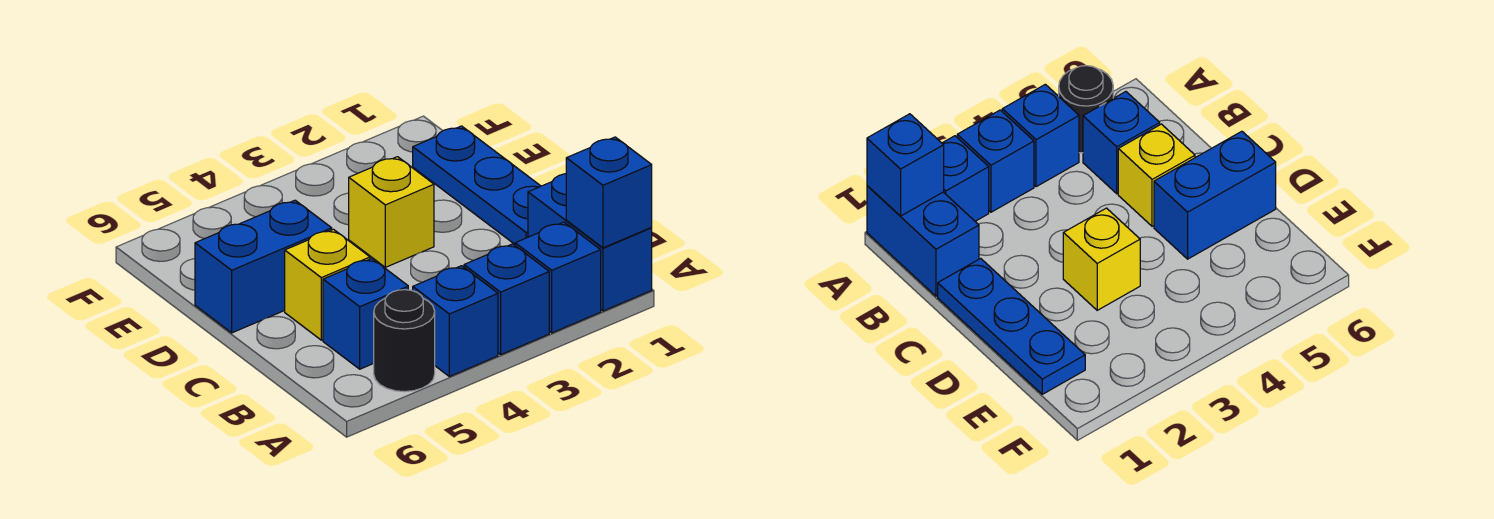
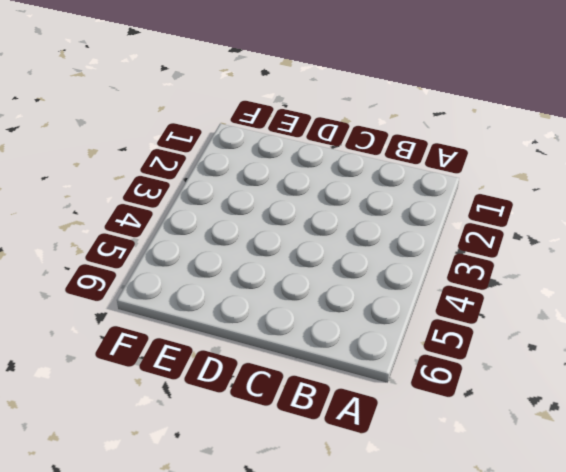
none -> blue brick A1:B1 level 1
none -> blue brick A2 level 1

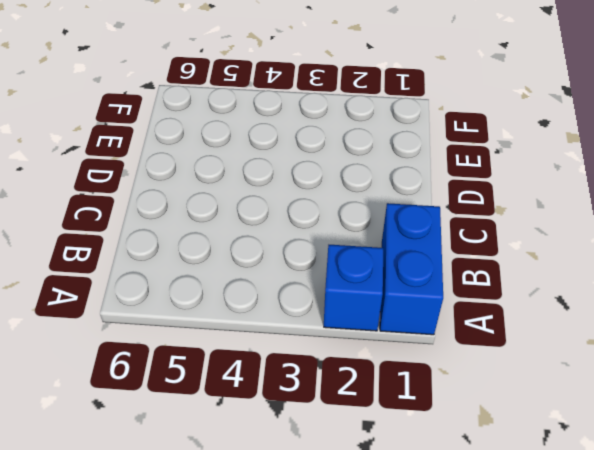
none -> blue brick A3 level 1
none -> blue brick A4 level 1

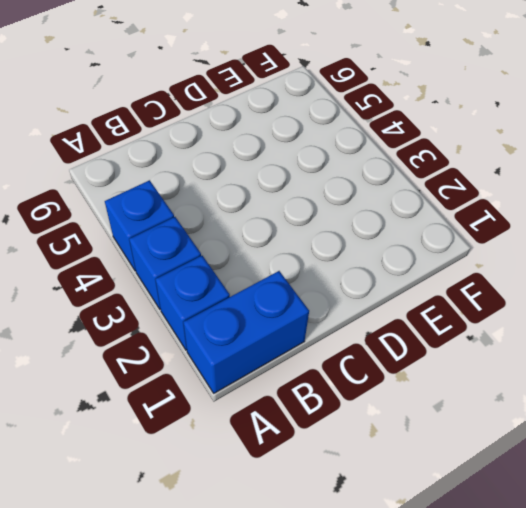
none -> black round brick A5 level 1
none -> blue brick B5 level 1

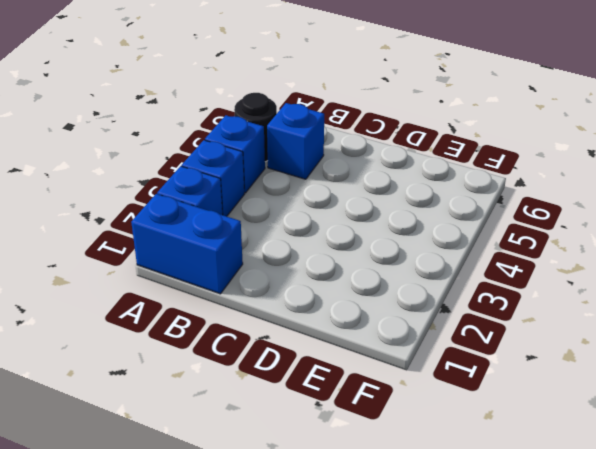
none -> blue plate C1:E1 level 1
none -> yellow brick C5 level 1

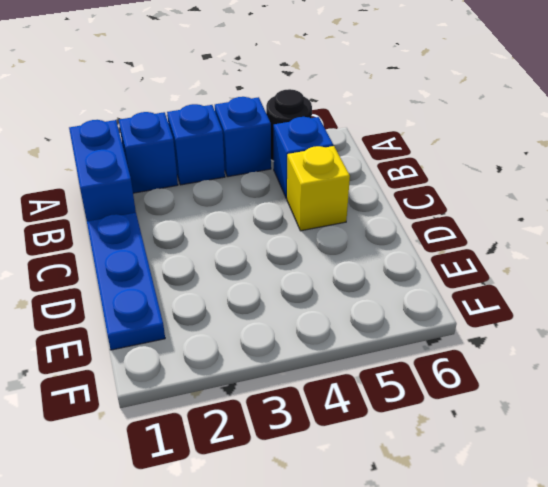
none -> yellow brick D3 level 1
none -> blue brick D5:D6 level 1

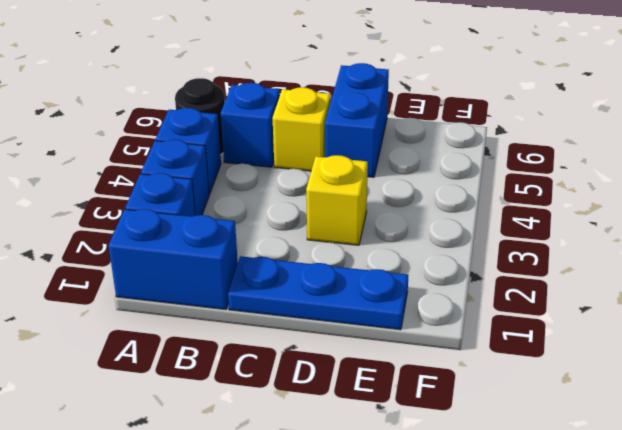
none -> blue brick A1 level 2

